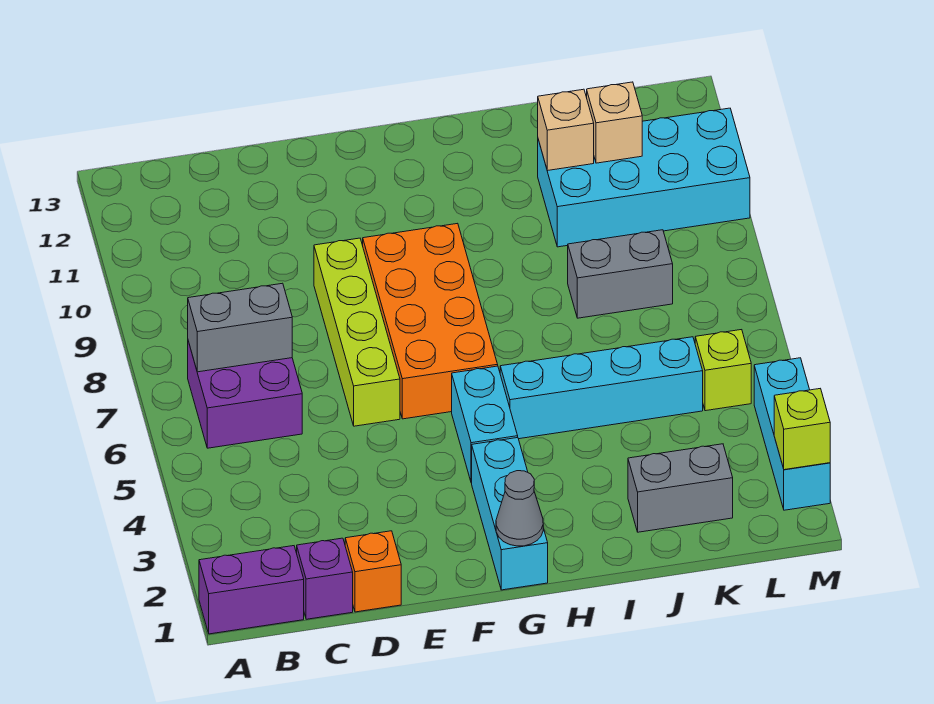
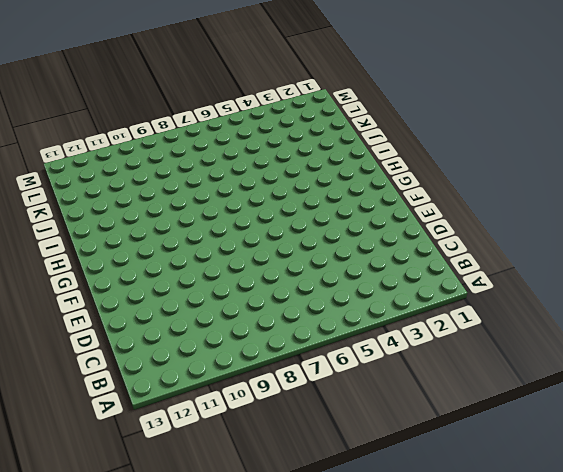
none -> purple brick A1:B1 level 1
none -> purple brick B6:C7 level 1
none -> purple brick C1 level 1

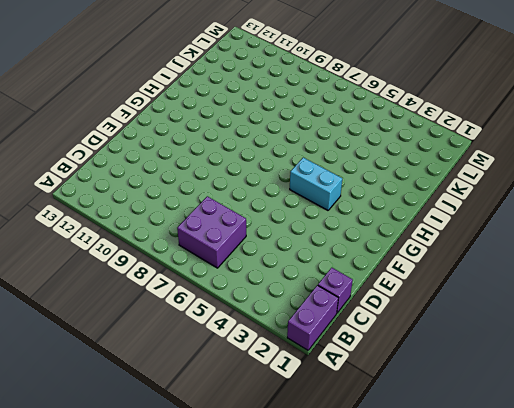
none -> orange brick D1 level 1
none -> lime brick E6:E9 level 1
none -> orange brick F6:G9 level 1

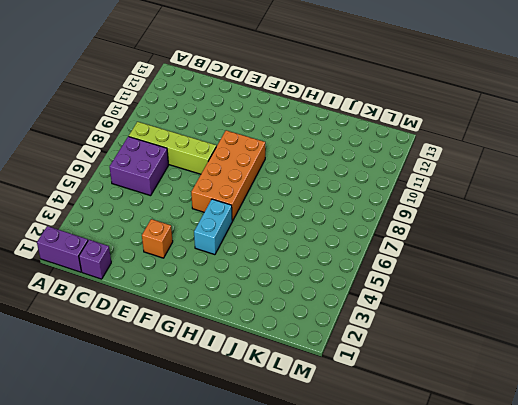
lime brick B8:E8 level 1 -> lime brick E6:E9 level 1
orange brick E3 level 1 -> orange brick D1 level 1
none -> cyan brick G1:G3 level 1
none -> cyan brick H5:K5 level 1
none -> grey brick J2:K2 level 1

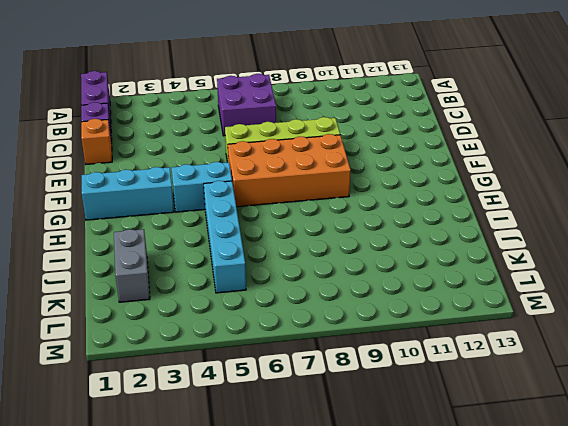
none -> grey brick J8:K8 level 1
none -> cyan brick J10:M11 level 1
none -> lime brick L5 level 1

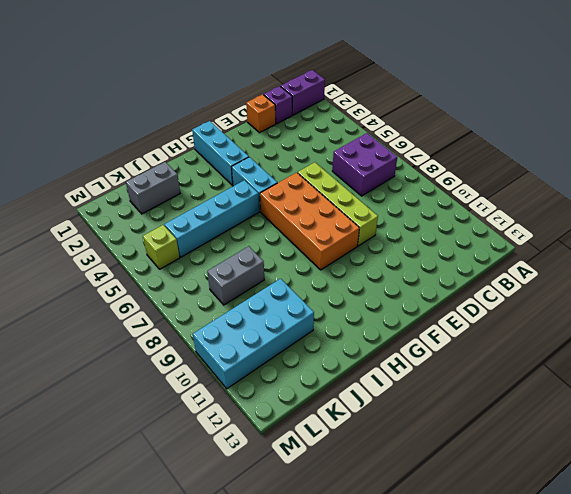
none -> cyan brick M2:M4 level 1
none -> grey brick B7:C7 level 2
none -> grey cone G1 level 2

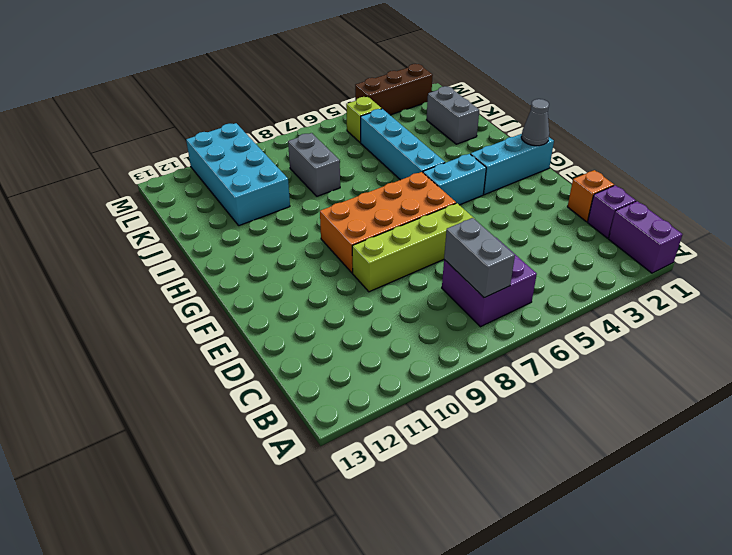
brown brick M2:M4 level 1 -> cyan brick M2:M4 level 1
none -> tan brick J11 level 2
none -> tan brick K11 level 2
none -> lime brick M2 level 2

